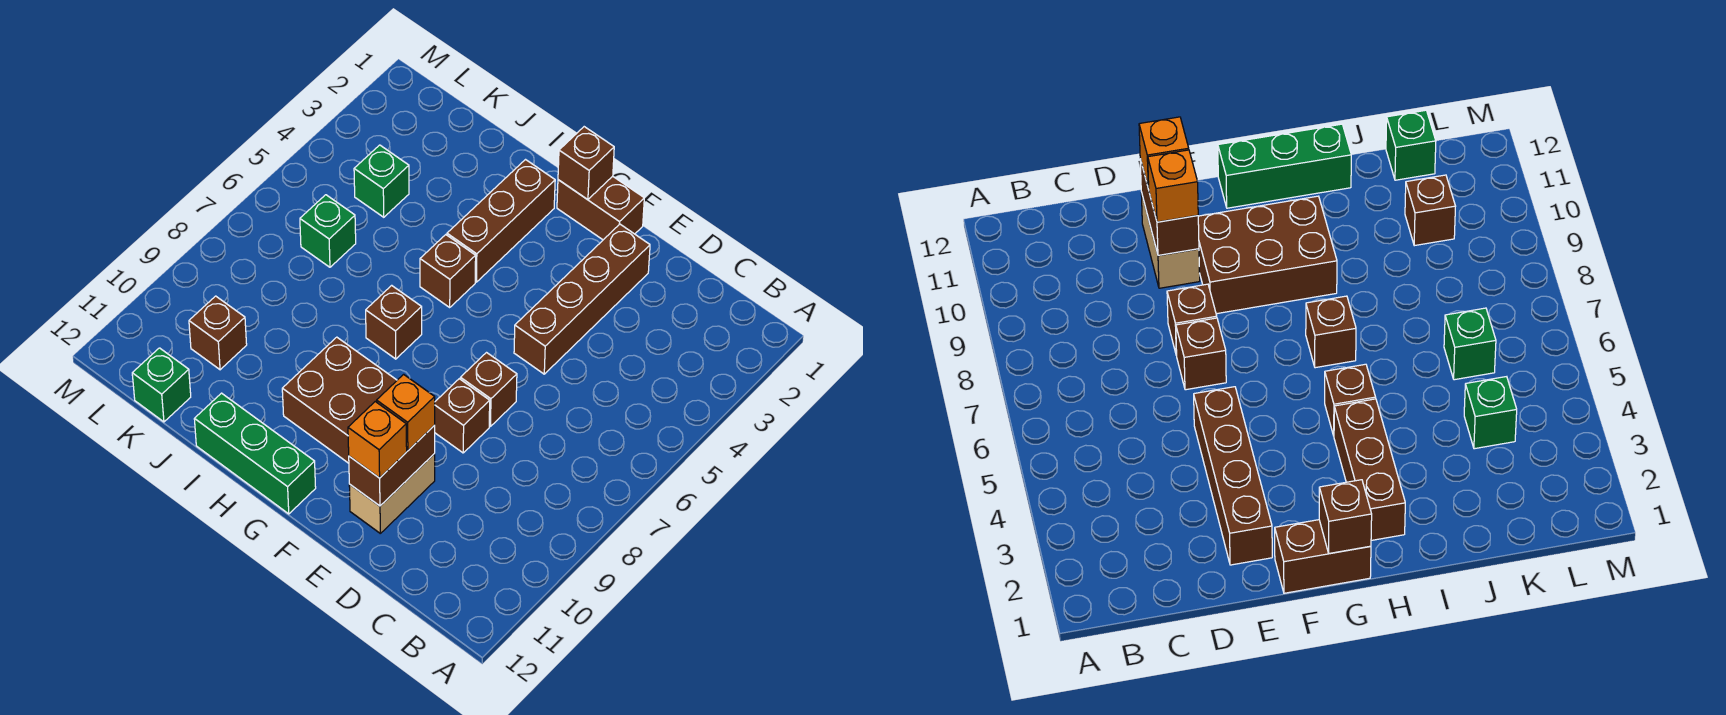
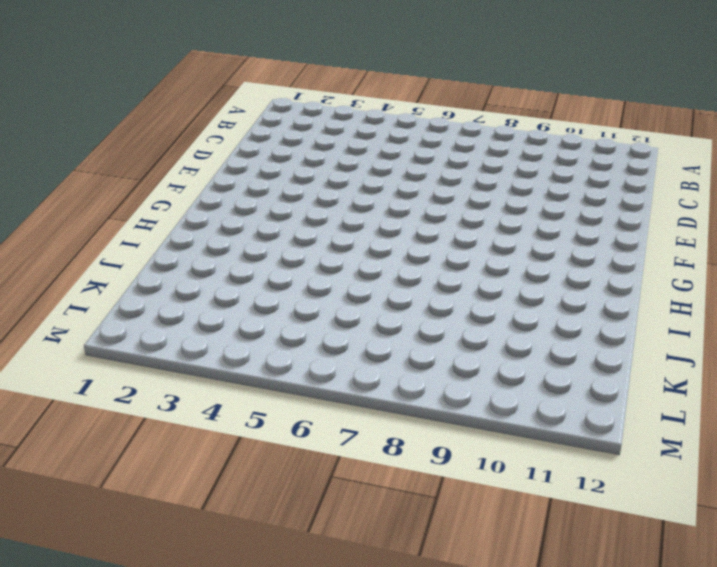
none -> brown brick E2:E5 level 1
none -> brown brick E7 level 1
none -> brown brick E8 level 1

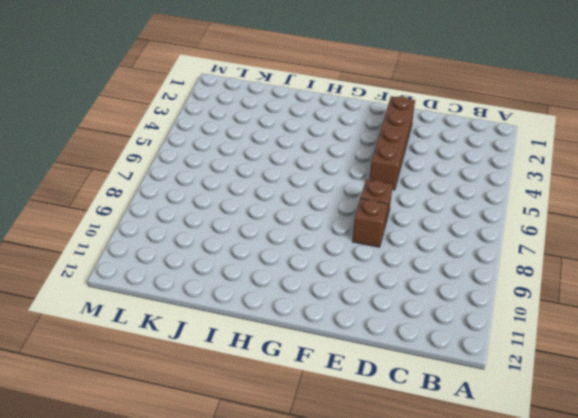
none -> tan brick E10:E11 level 1
none -> brown brick F1:G1 level 1
none -> brown brick F9:H10 level 1

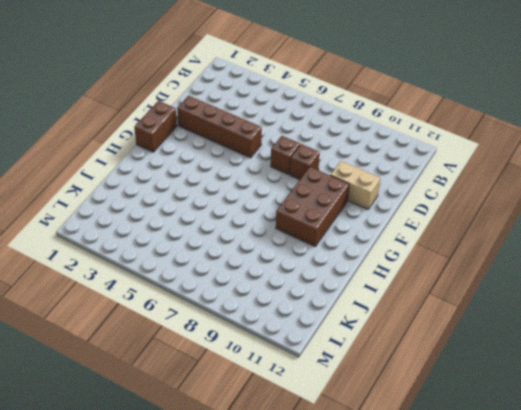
none -> green brick G12:I12 level 1
none -> brown brick H2:H4 level 1
none -> brown brick H5 level 1

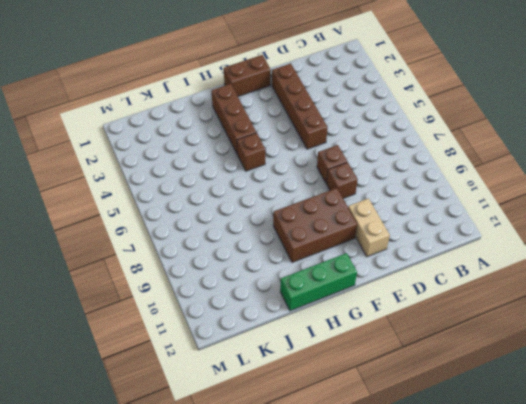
none -> brown brick H7 level 1
none -> green brick K4 level 1
none -> green brick K6 level 1

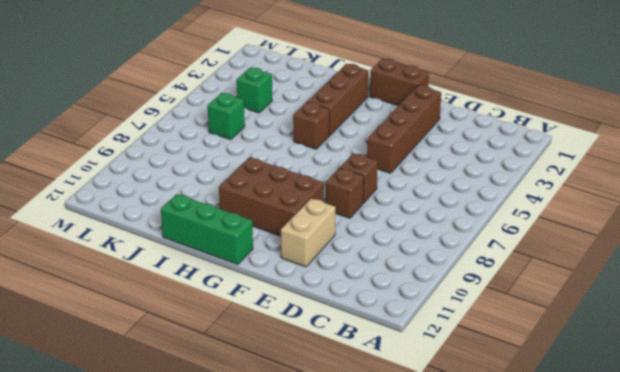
none -> brown brick H7 level 1
none -> brown brick K10 level 1
none -> green brick K12 level 1

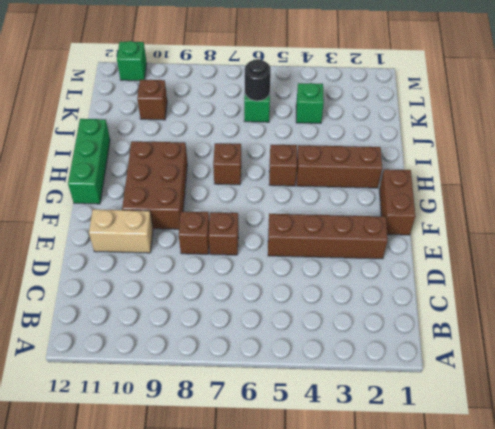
black round brick K6 level 2 -> none
green brick M11 level 1 -> green brick K12 level 1
none -> brown brick E10:E11 level 2
none -> brown brick G1 level 2
none -> orange brick E10 level 3

